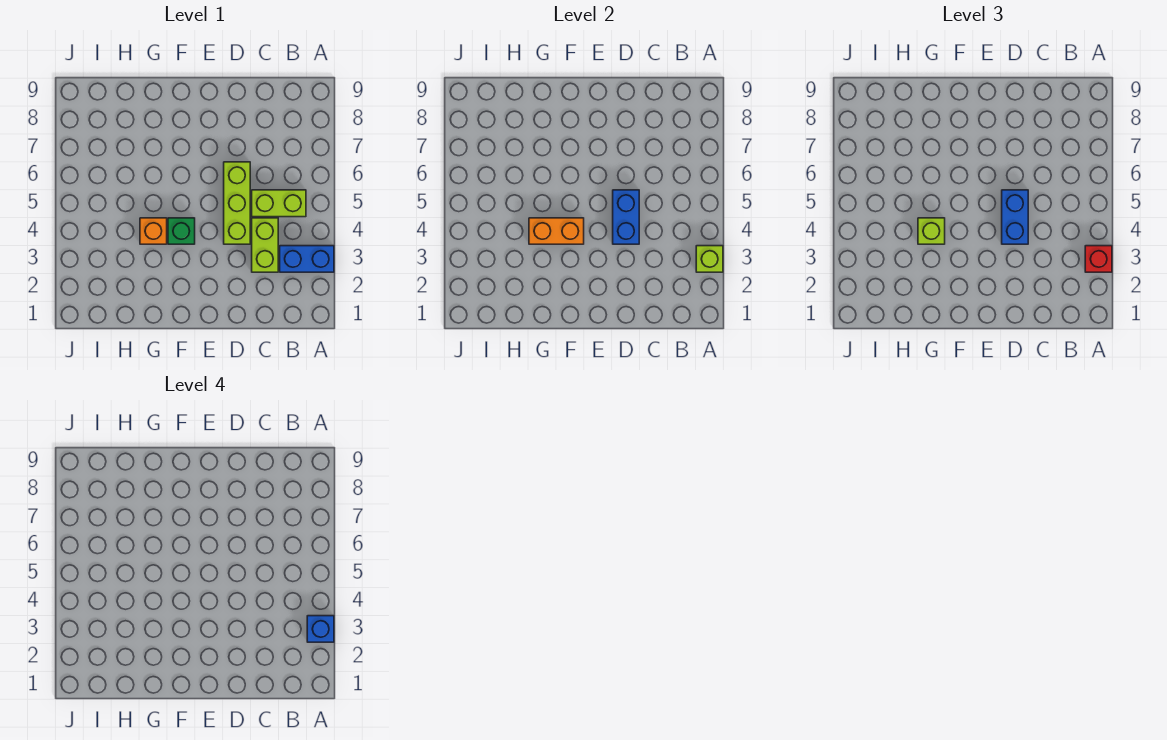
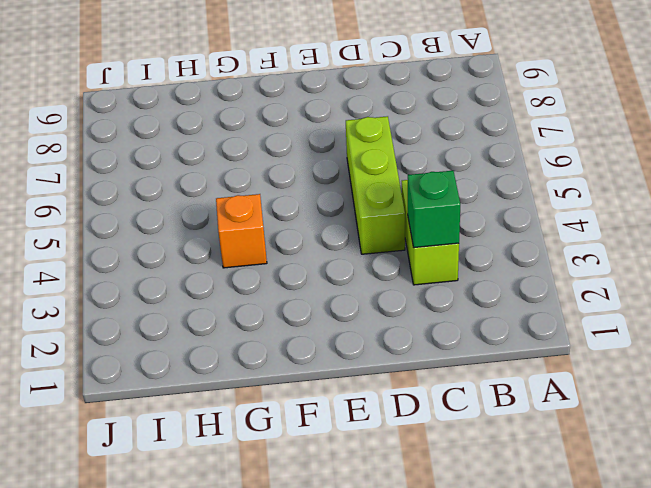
green brick C3 level 2 -> green brick F4 level 1
none -> blue brick A3:B3 level 1
none -> lime brick B5:C5 level 1
none -> lime brick A3 level 2

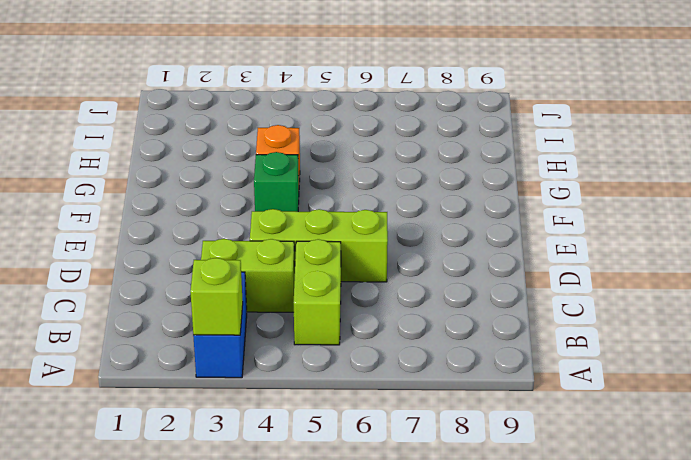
none -> blue brick D4:D5 level 2
none -> orange brick F4:G4 level 2
none -> red brick A3 level 3

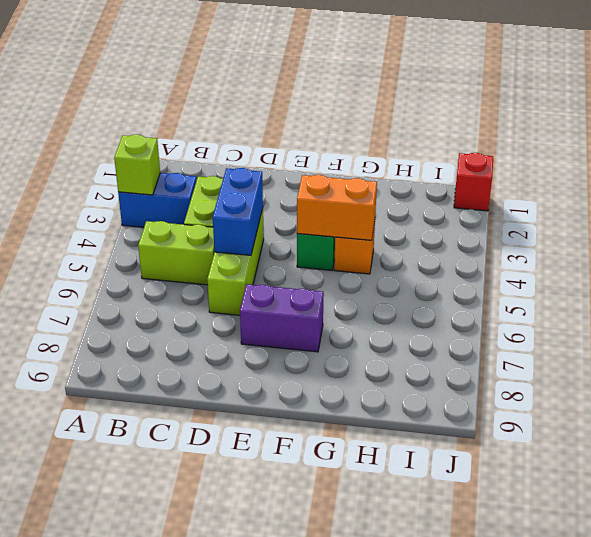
purple brick E7:F7 level 1 -> none
red brick J1 level 1 -> red brick A3 level 3
none -> blue brick D4:D5 level 3
none -> lime brick G4 level 3
none -> blue brick A3 level 4

